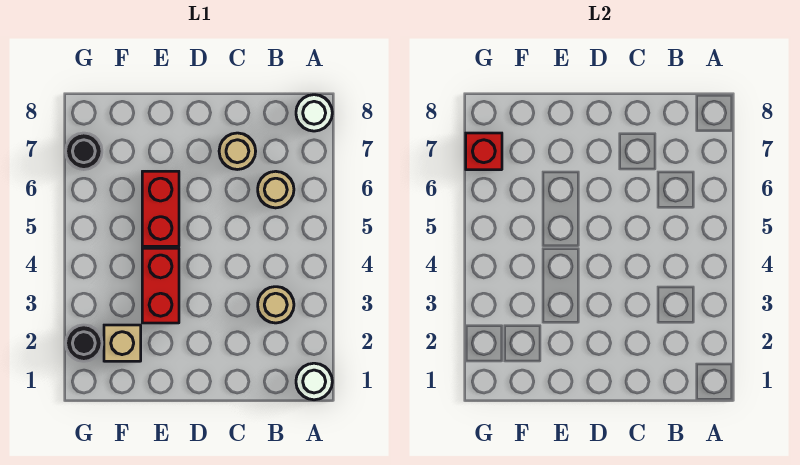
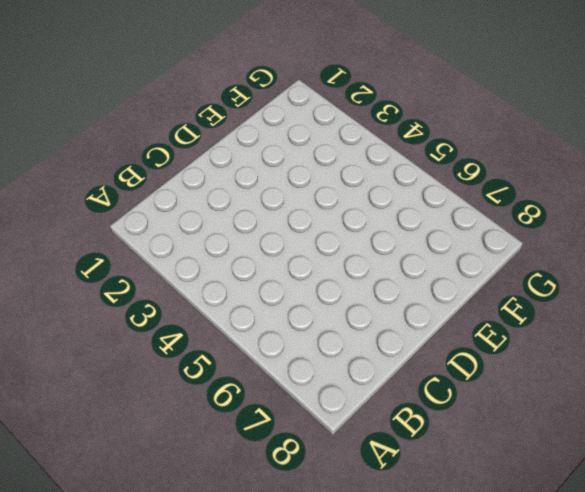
none -> white round brick A1 level 1
none -> white round brick A8 level 1

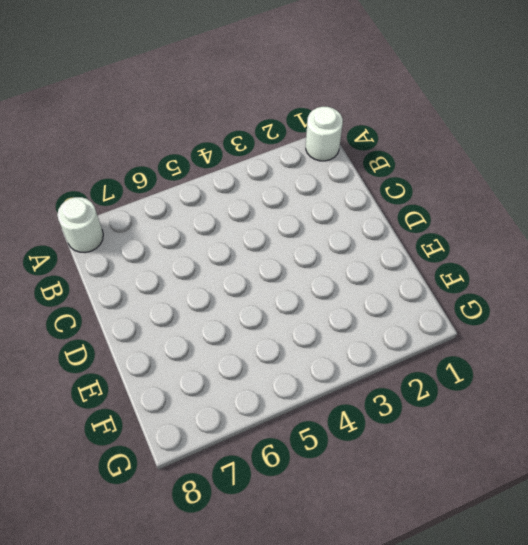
none -> tan round brick B3 level 1
none -> tan round brick B6 level 1

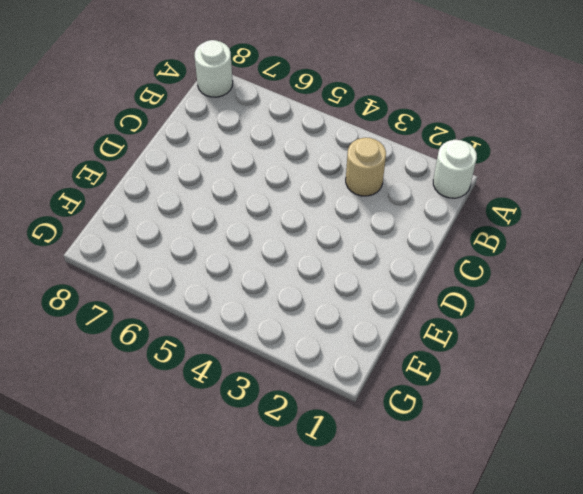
none -> tan round brick B6 level 1
none -> tan round brick C7 level 1

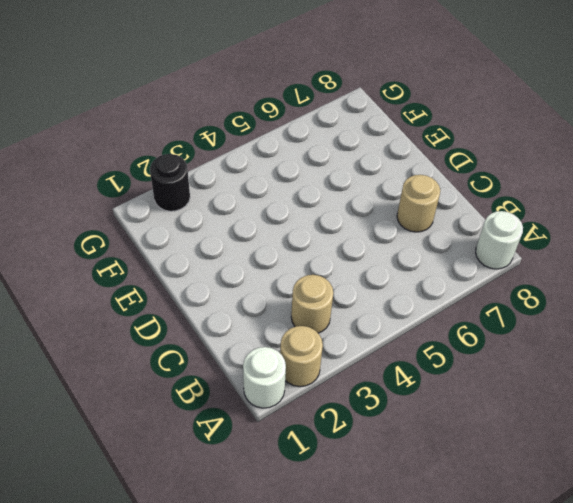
tan round brick A2 level 1 -> tan round brick B6 level 1
none -> red brick E3:E4 level 1
none -> red brick E5:E6 level 1

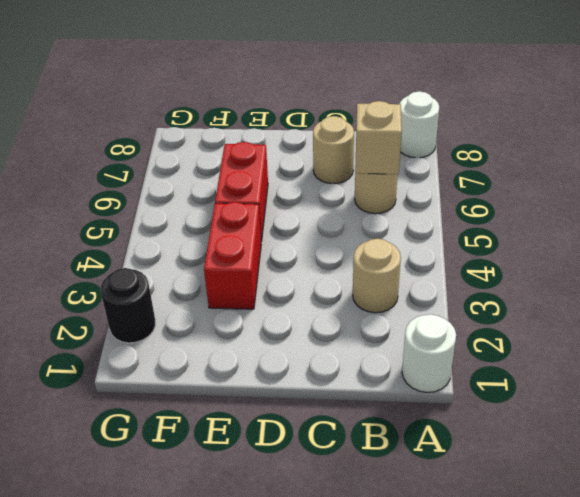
tan brick B6 level 2 -> tan brick F2 level 1
none -> black round brick G7 level 1
none -> red brick G7 level 2

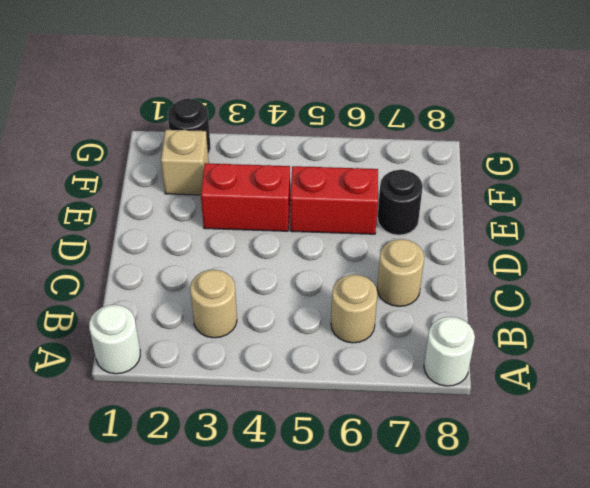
black round brick E7 level 1 -> black round brick G7 level 1
none -> red brick G7 level 2

